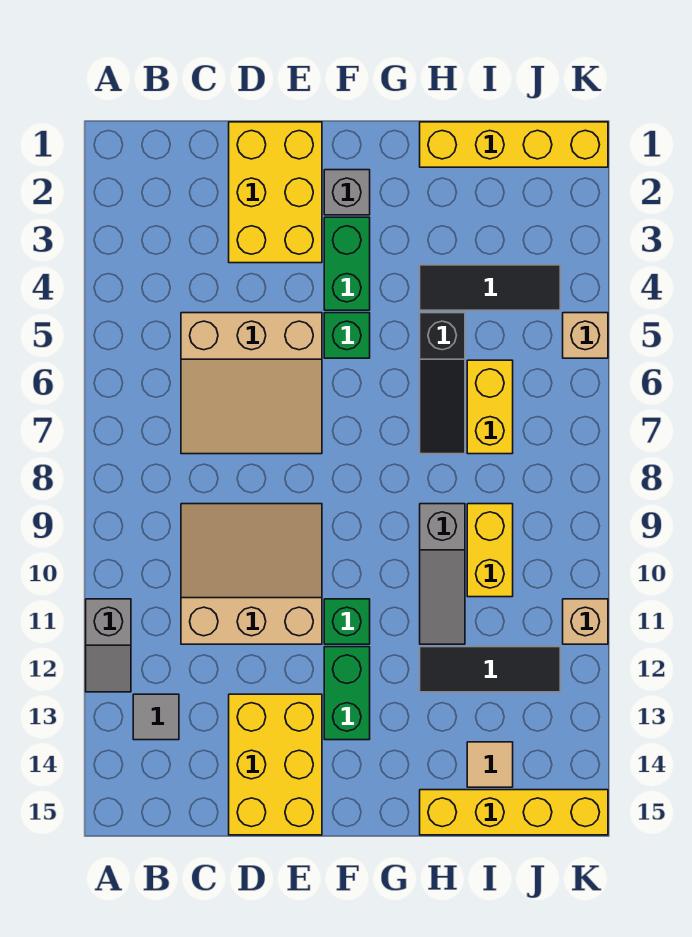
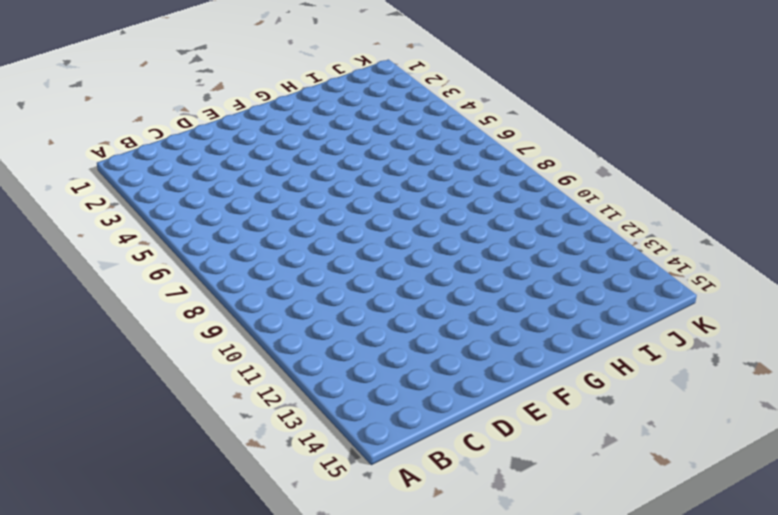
none -> grey slope A11:A12 level 1 top 11
none -> grey tile B13 level 1
none -> tan slope C5:E7 level 1 top 5

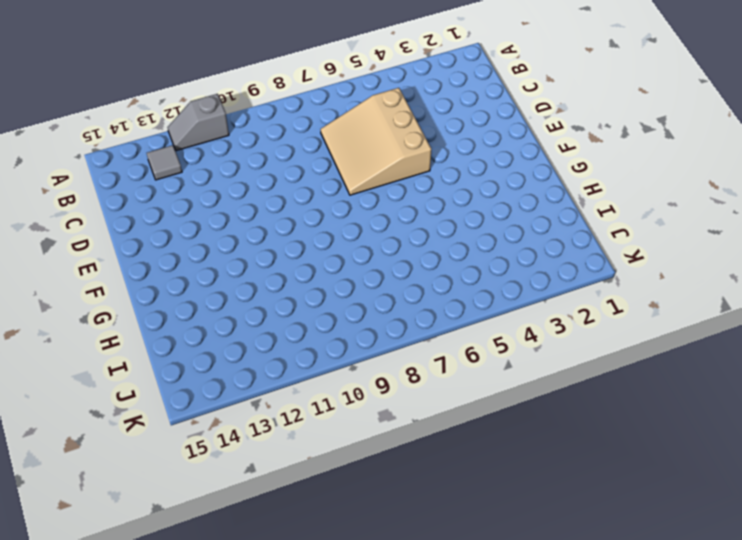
none -> tan slope C9:E11 level 1 top 11
none -> yellow brick D1:E3 level 1
none -> yellow brick D13:E15 level 1

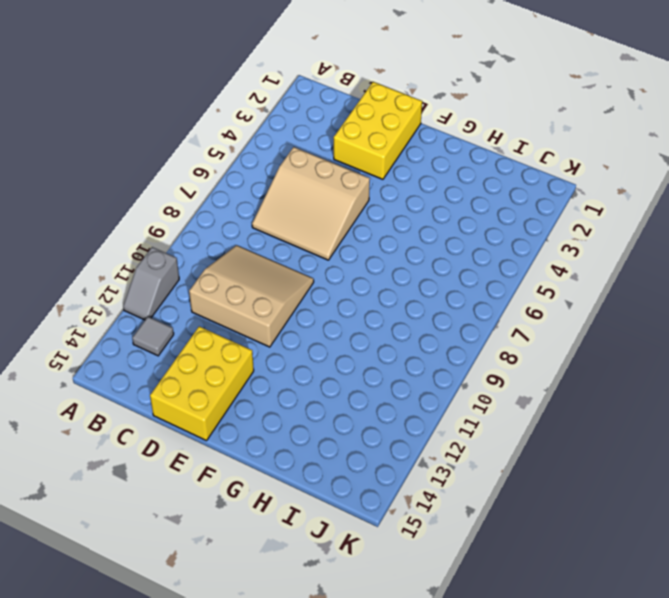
none -> grey brick F2 level 1
none -> green brick F3:F4 level 1
none -> green brick F5 level 1

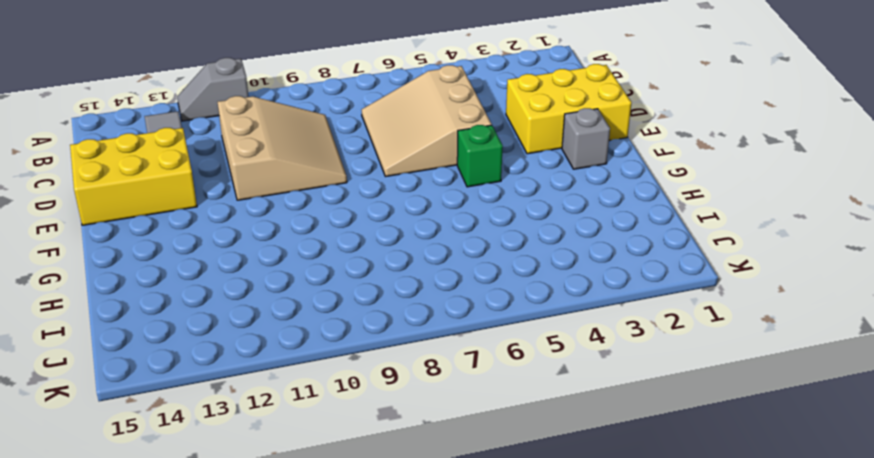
none -> green brick F3:F4 level 1
none -> green brick F11 level 1
none -> green brick F12:F13 level 1

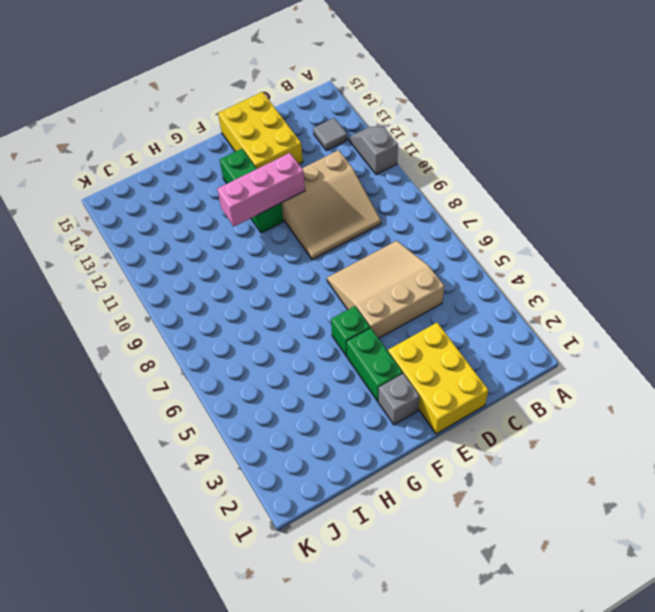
pink brick E11:G11 level 2 -> none
none -> yellow brick H1:K1 level 1
none -> black tile H4:J4 level 1
none -> black slope H5:H7 level 1 top 5

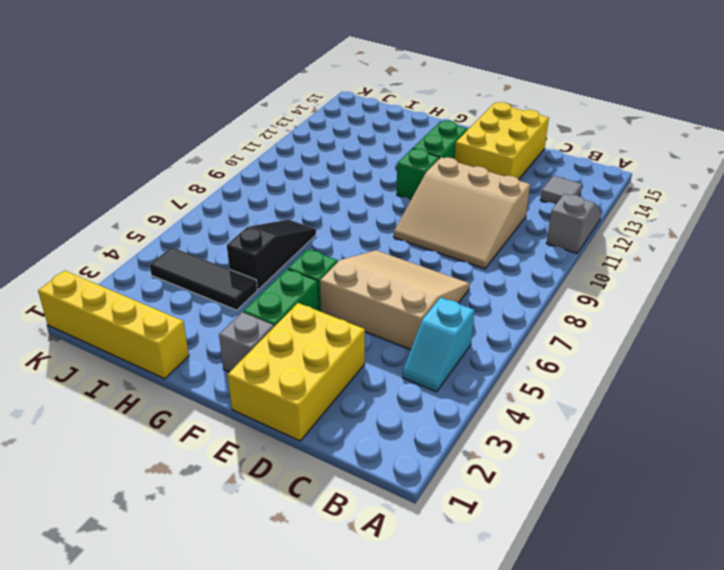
cyan slope B4:B5 level 1 top 5 -> none
none -> grey slope H9:H11 level 1 top 9
none -> black tile H12:J12 level 1
none -> yellow brick H15:K15 level 1

